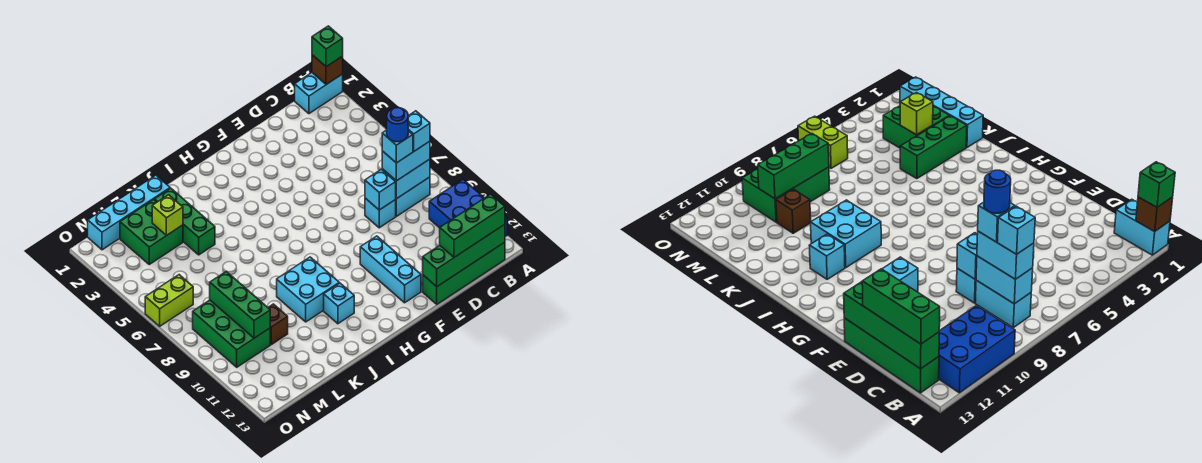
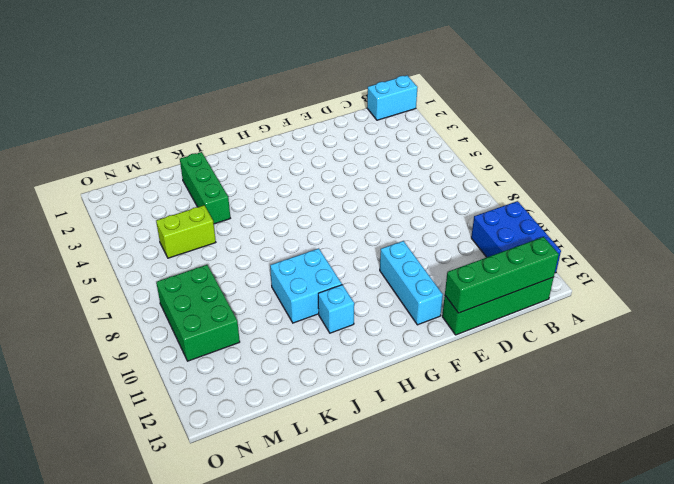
lime brick L5:M5 level 1 -> lime brick N6:O6 level 1
none -> cyan brick B8:C8 level 1
none -> cyan brick D8 level 1
none -> cyan brick K1:N1 level 1

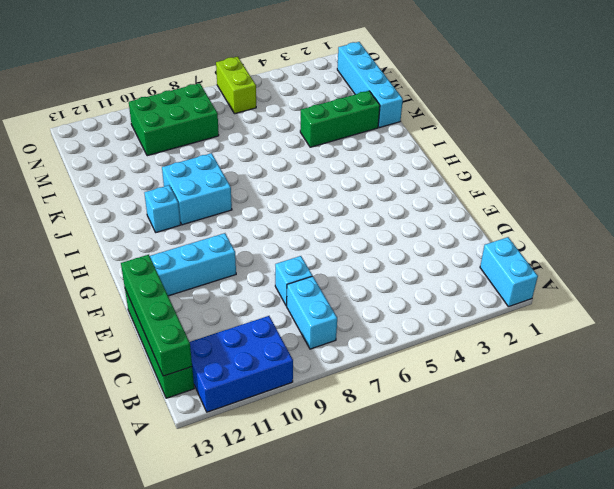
none -> green brick L2:M3 level 1
none -> brown brick L10 level 1
none -> brown brick A1 level 2

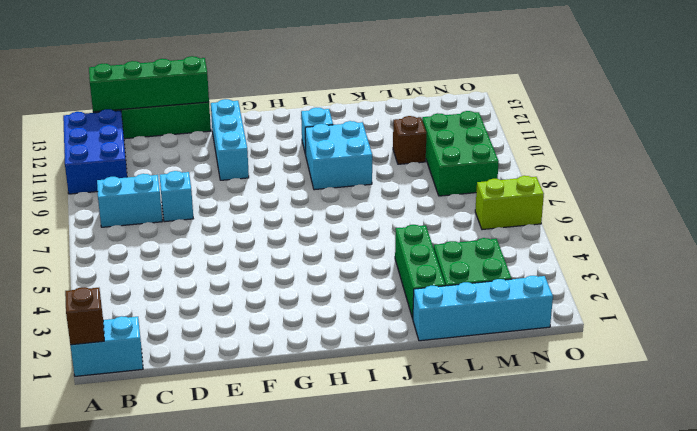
none -> cyan brick B8:C8 level 2
none -> cyan brick D8 level 2
none -> lime brick L3 level 2

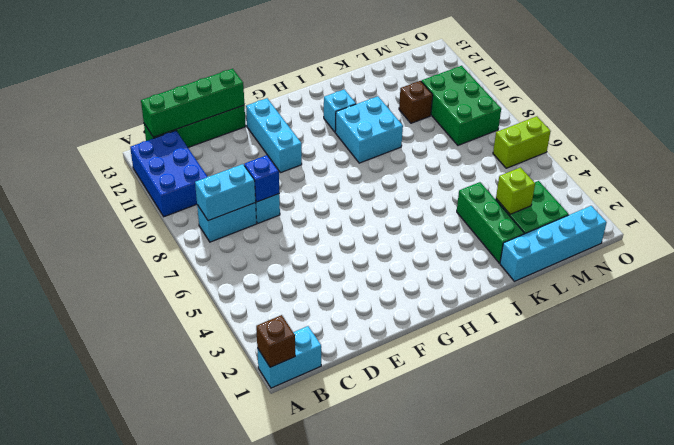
blue brick D8 level 2 -> cyan brick D8 level 2
none -> green brick M8:M10 level 2
none -> green brick A1 level 3
none -> cyan brick B8:C8 level 3

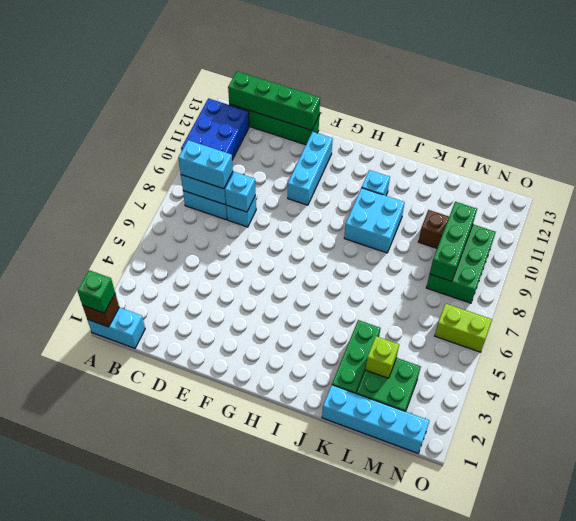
none -> green brick B13:D13 level 3
none -> cyan brick B8 level 4
none -> cyan brick C8 level 4

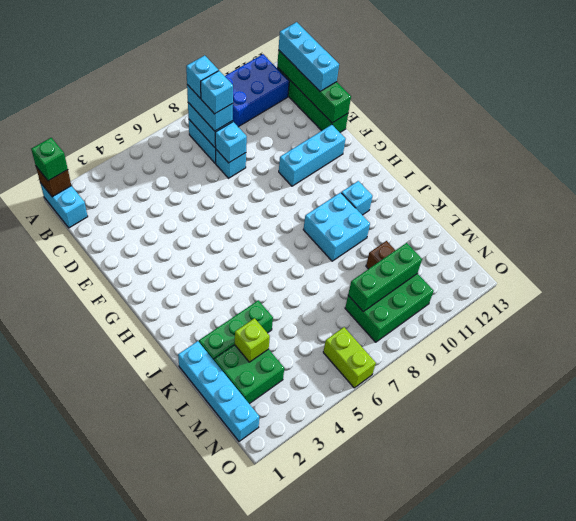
cyan brick B13:D13 level 3 -> green brick B13:D13 level 3
none -> blue round brick C8 level 5

